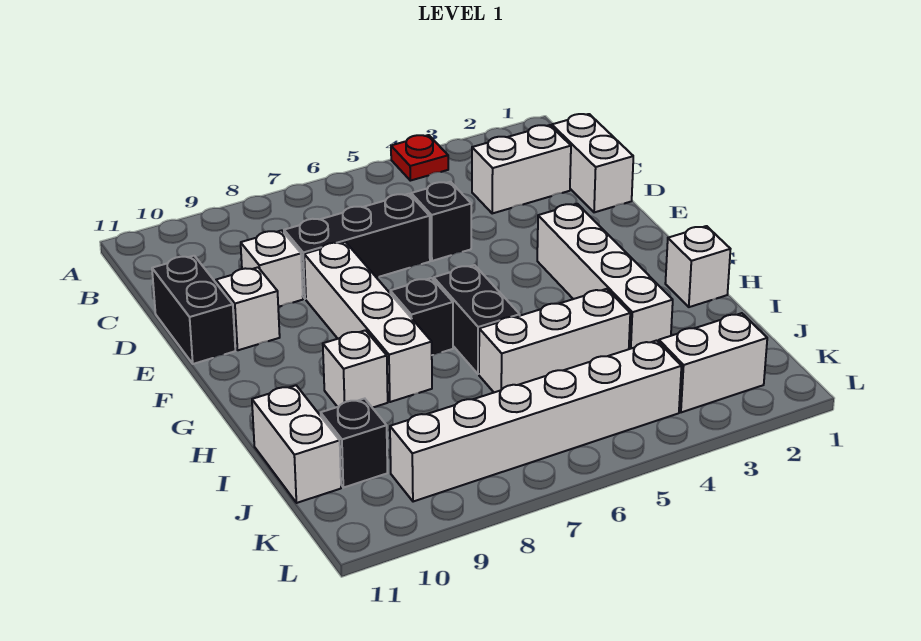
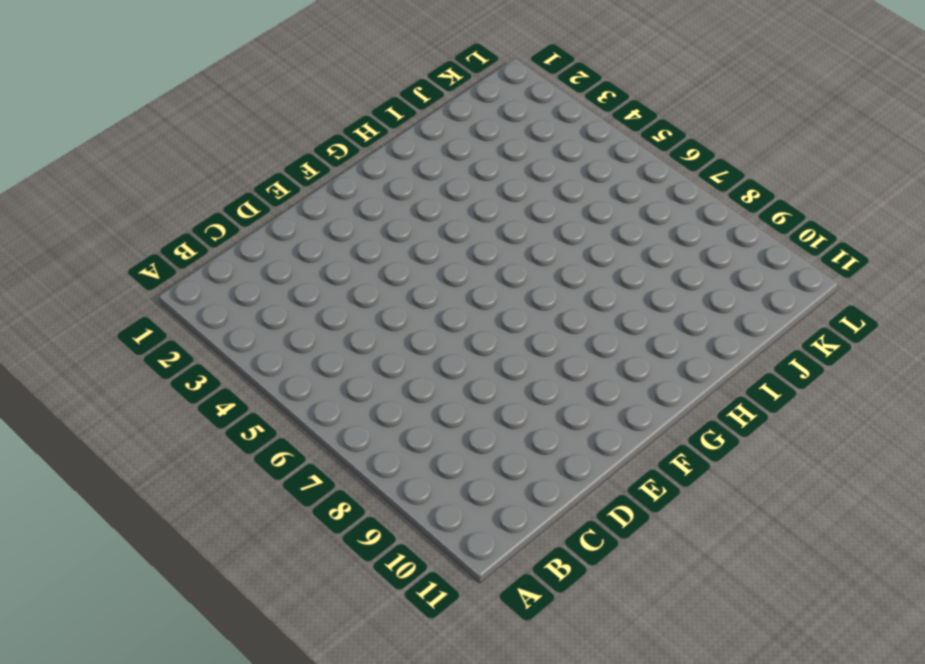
none -> red plate A4 level 1
none -> white brick C1:D1 level 1
none -> white brick C2:C3 level 1

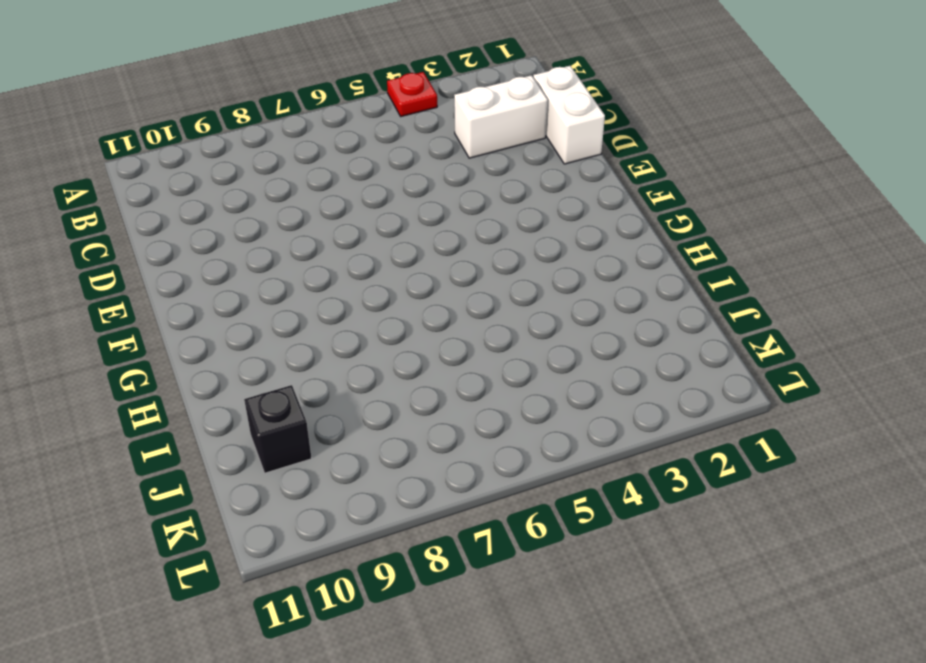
none -> black brick D5 level 1
none -> black brick D6:D8 level 1
none -> white brick D9 level 1

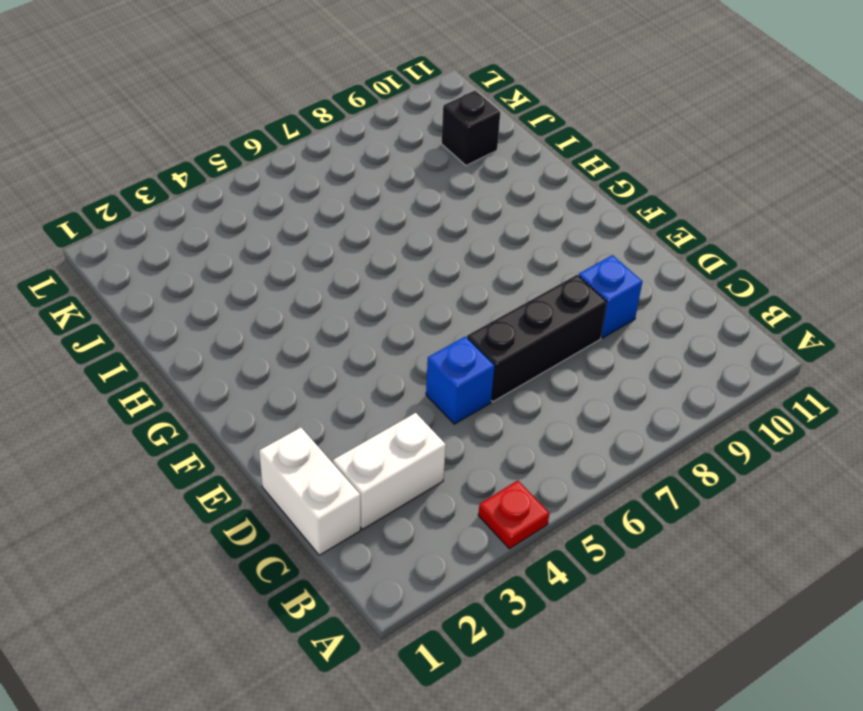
blue brick D5 level 1 -> black brick D5 level 1
blue brick D9 level 1 -> white brick D9 level 1
none -> black brick D11:E11 level 1
none -> white brick E8:H8 level 1
none -> white brick E10 level 1

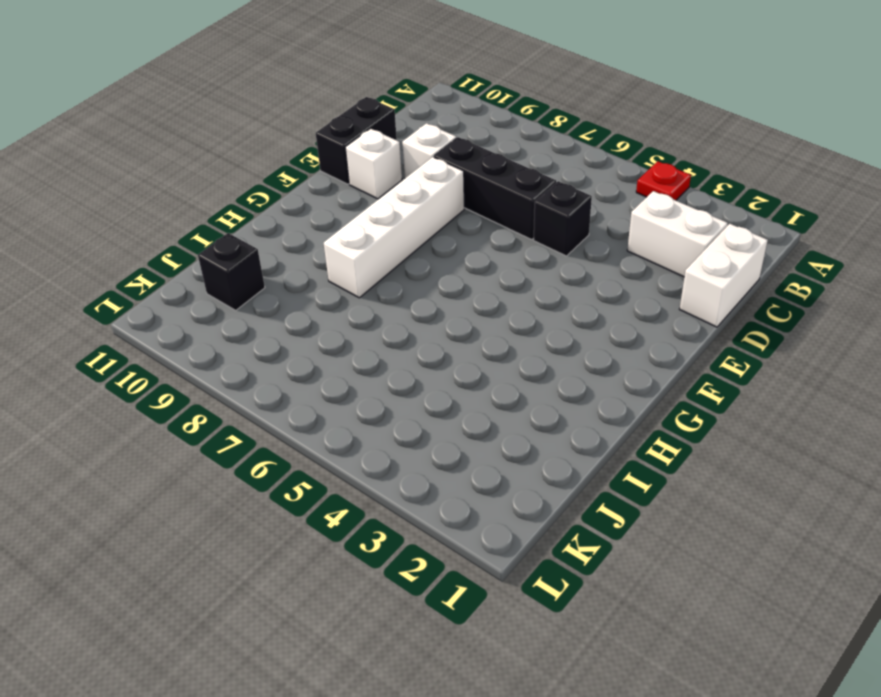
none -> white brick F3:I3 level 1
none -> black brick G6:H6 level 1
none -> black brick G7 level 1

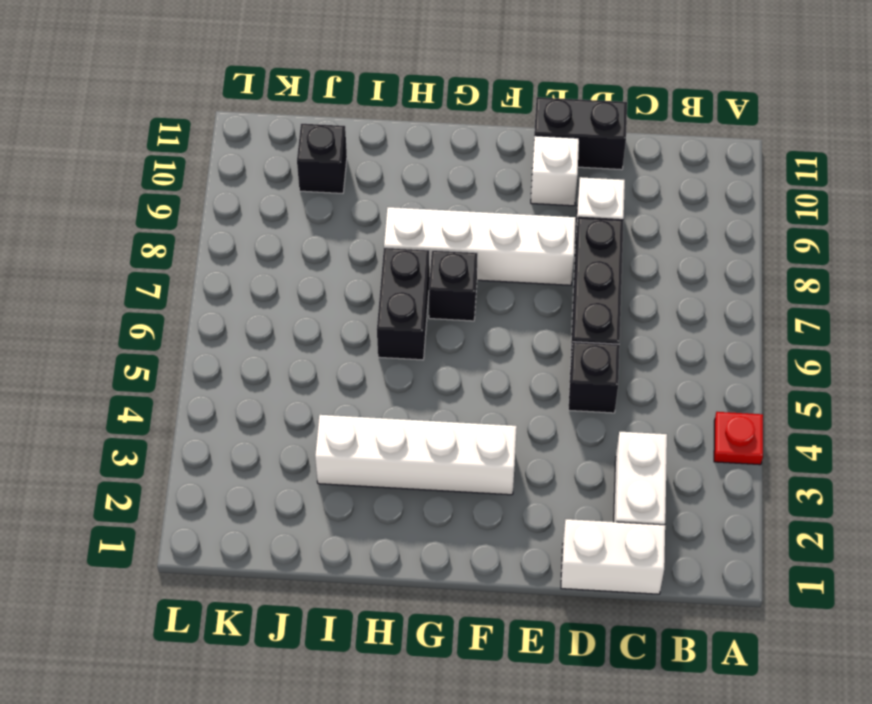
black brick H6:H7 level 1 -> black brick G6:H6 level 1
none -> white brick H1 level 1
none -> white brick H9 level 1
none -> white brick I4:I6 level 1

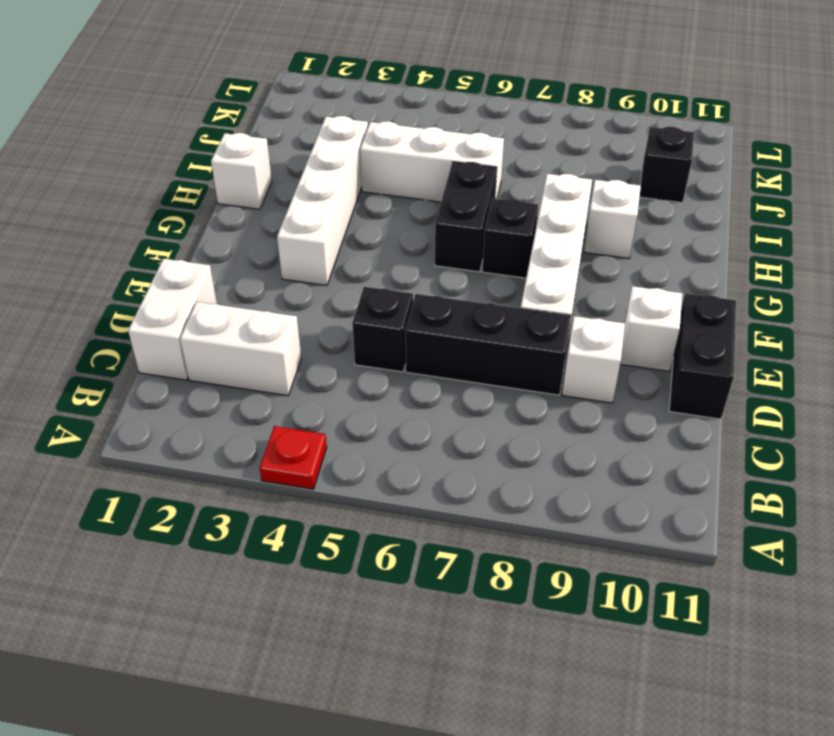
none -> white brick I11:J11 level 1
none -> white brick K2:K3 level 1
none -> white brick K4:K9 level 1

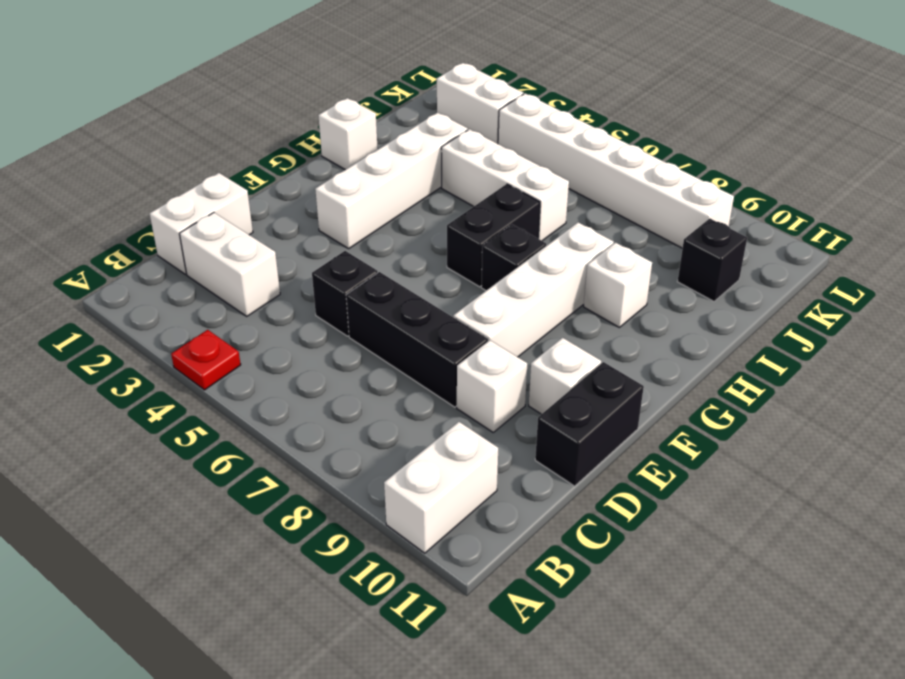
white brick A10:B10 level 1 -> white brick I11:J11 level 1

